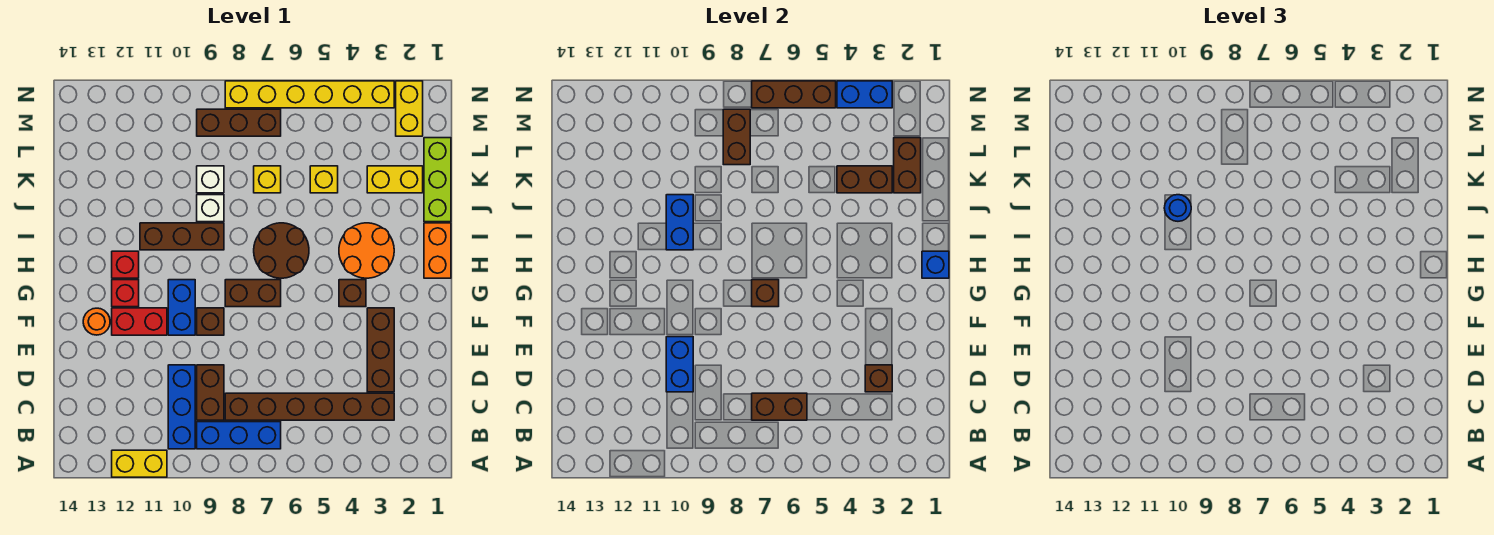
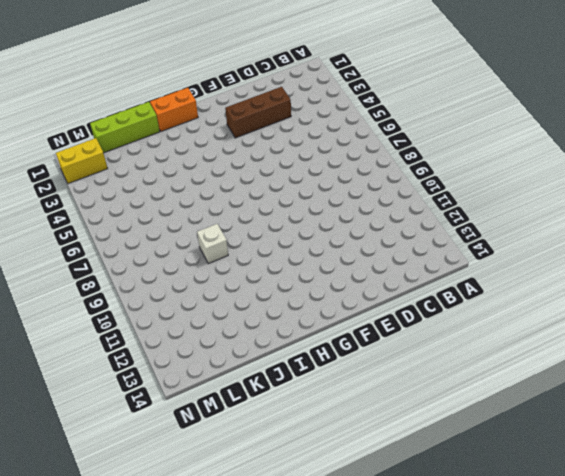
none -> yellow brick A11:A12 level 1
none -> blue brick B7:B9 level 1
none -> blue brick B10:D10 level 1
none -> brown brick C3:C8 level 1

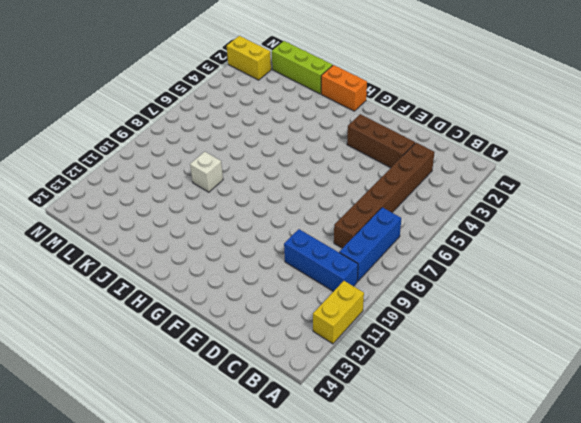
none -> brown brick C9:D9 level 1
none -> brown brick F9 level 1
none -> blue brick F10:G10 level 1
none -> red brick F11:F12 level 1

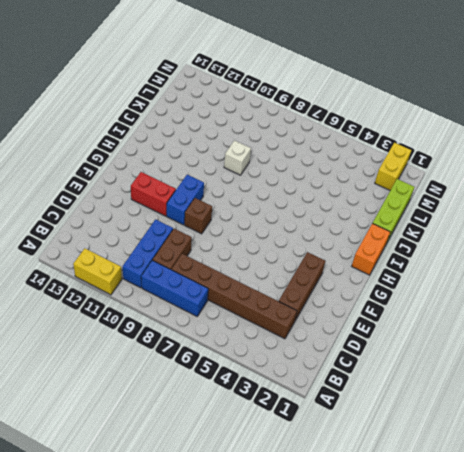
none -> orange round brick F13 level 1
none -> brown brick G4 level 1
none -> brown brick G7:G8 level 1
none -> red brick G12 level 1

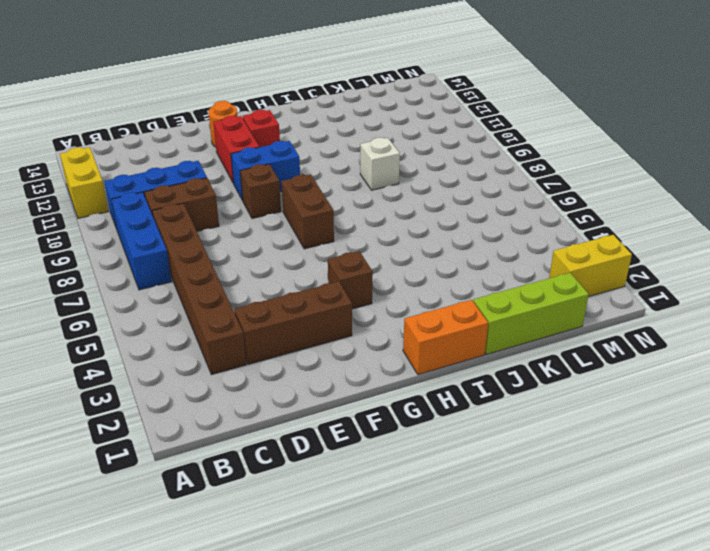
none -> orange round brick H3:I4 level 1
none -> brown round brick H6:I7 level 1
none -> red brick H12 level 1
none -> brown brick I9:I11 level 1

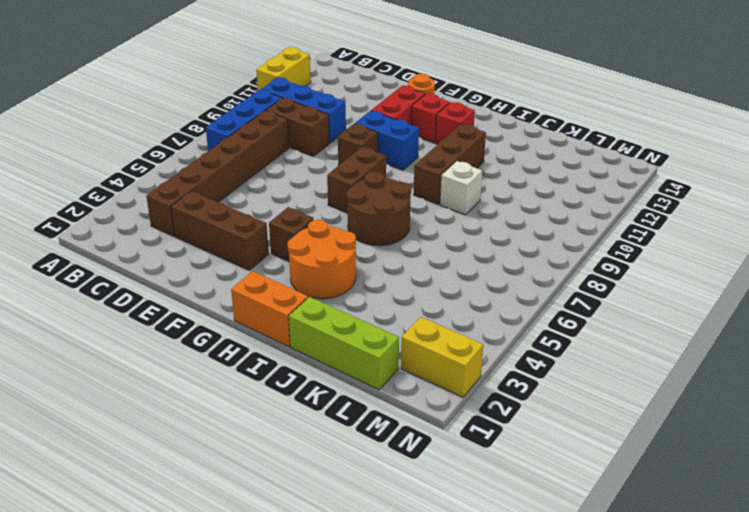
none -> yellow brick K2:K3 level 1
none -> yellow brick K5 level 1
none -> yellow brick K7 level 1
none -> white brick K9 level 1

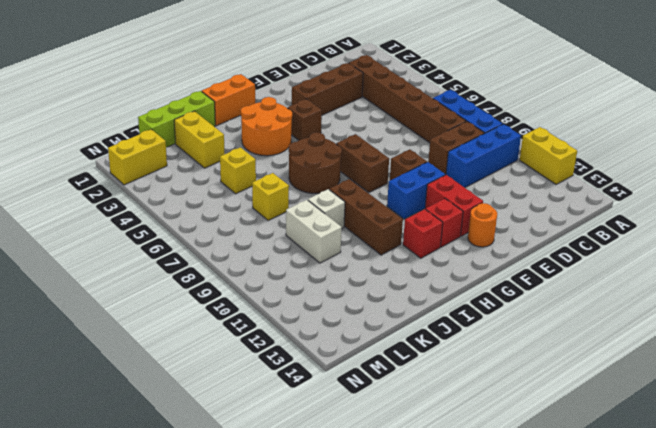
white brick K9:K10 level 1 -> white brick K9 level 1
none -> brown brick M7:M9 level 1
none -> yellow brick N3:N8 level 1
none -> brown brick C6:C7 level 2
none -> brown brick D3 level 2

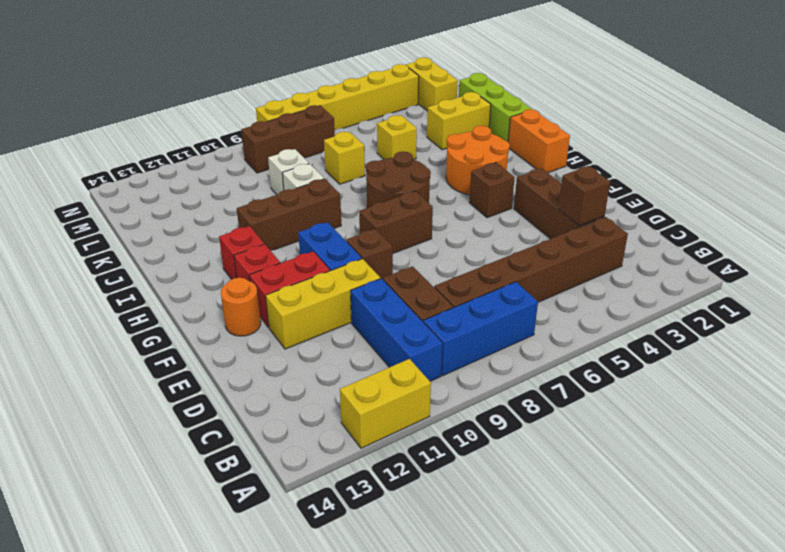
yellow brick E10:E12 level 1 -> none
none -> brown brick C6:C7 level 2
none -> blue brick D10:E10 level 2
none -> brown brick G7 level 2
none -> blue brick H1 level 2

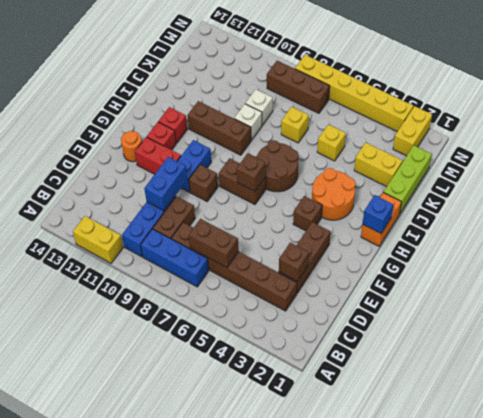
none -> blue brick I10:J10 level 2
none -> brown brick K2:L2 level 2
none -> brown brick K3:K4 level 2
none -> brown brick L8:M8 level 2

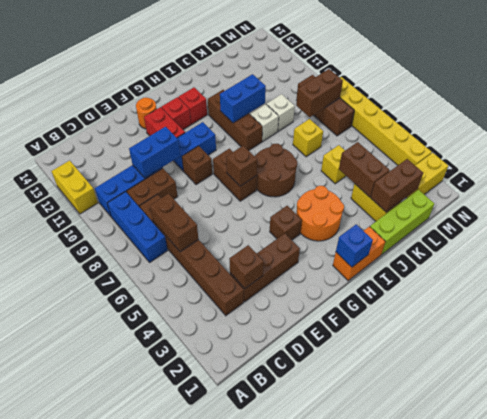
none -> blue brick N3:N4 level 2
none -> brown brick N5:N7 level 2
none -> blue round brick J10 level 3

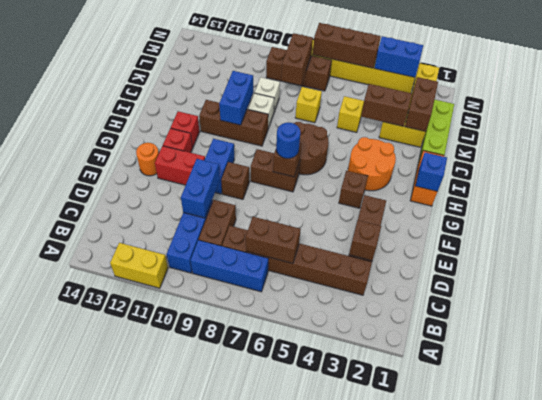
blue round brick G7 level 3 -> blue round brick J10 level 3

